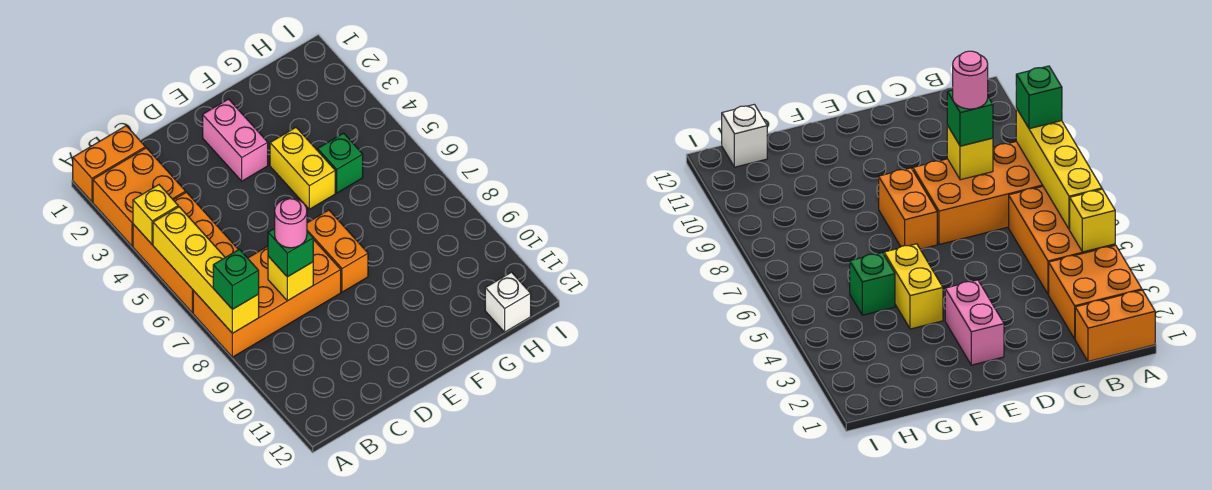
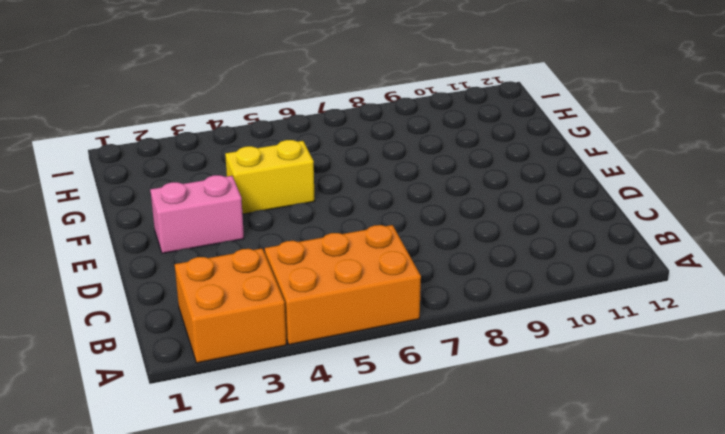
none -> orange brick A1:B1 level 1
none -> orange brick A7:D8 level 1
none -> orange brick E7:E8 level 1

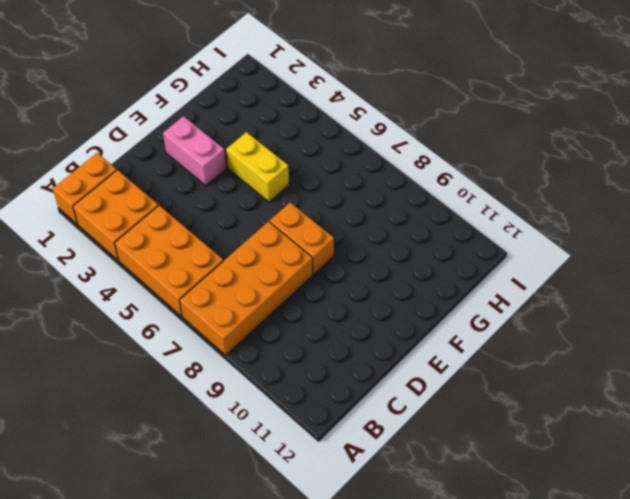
none -> green brick G5 level 1
none -> white brick H12 level 1
none -> yellow brick A4 level 2

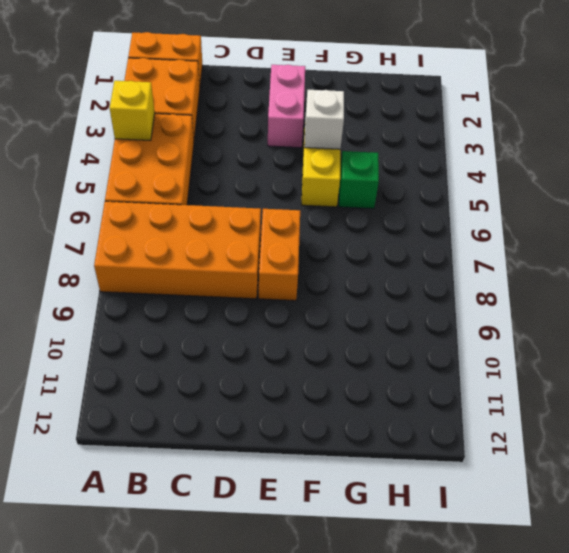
white brick F4 level 2 -> white brick H12 level 1
none -> yellow brick A5:A8 level 2
none -> yellow brick C8 level 2
none -> green brick A8 level 3

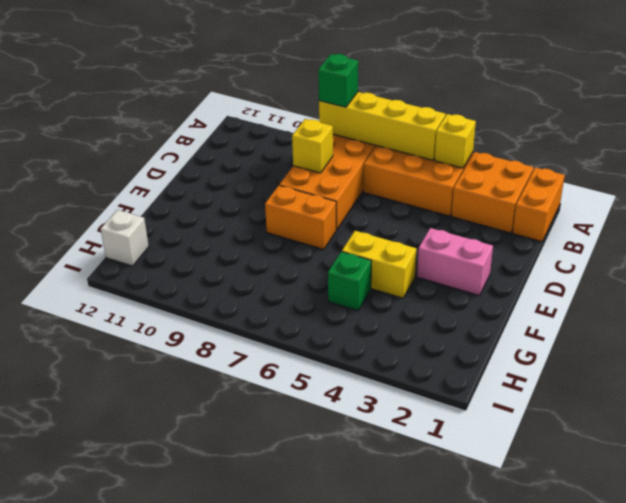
none -> green brick C8 level 3
none -> pink round brick C8 level 4

